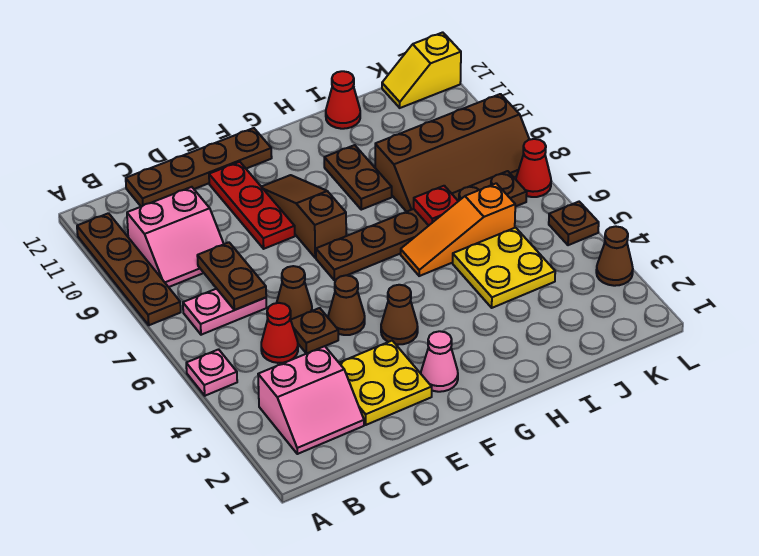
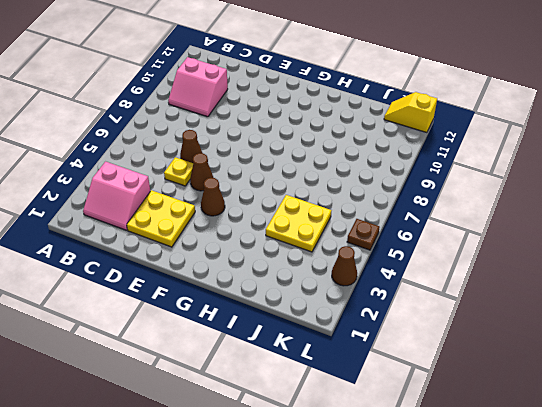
yellow plate D5 level 1 -> brown plate D5 level 1
none -> pink plate A5 level 1
none -> brown plate A8:A11 level 1
none -> pink plate B7:C7 level 1

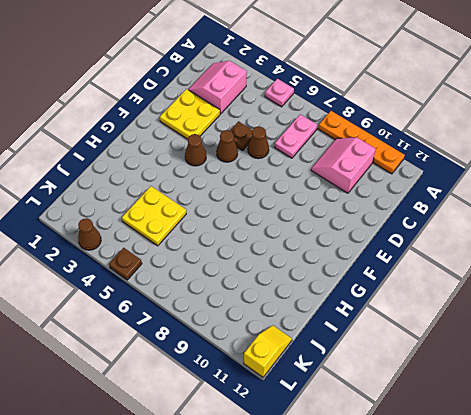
orange plate A8:A11 level 1 -> brown plate A8:A11 level 1
none -> red cone C5 level 1
none -> brown plate C12:F12 level 1
none -> red plate E9:E11 level 1

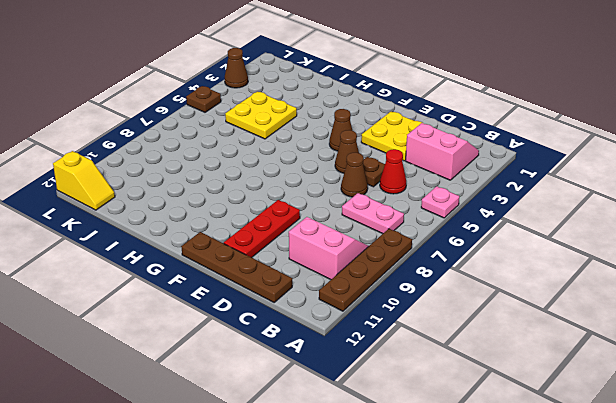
none -> pink cone F2 level 1
none -> brown plate F7:K7 level 1
none -> brown slope F8:F10 level 1 top 8

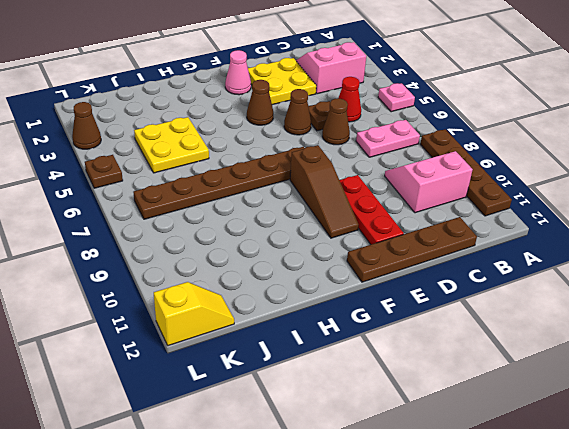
none -> orange slope H6:J6 level 1 top J
none -> brown plate H9:H10 level 1
none -> brown slope I8:L9 level 1 top 9

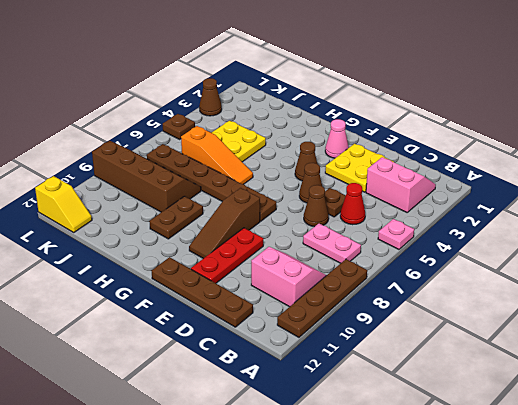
none -> red cone I12 level 1
none -> red cone L7 level 1
none -> brown plate C7:C8 level 2

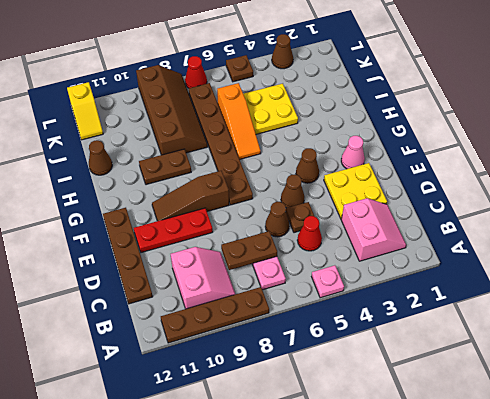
brown cone I12 level 1 -> red cone I12 level 1
none -> red plate I7 level 2

